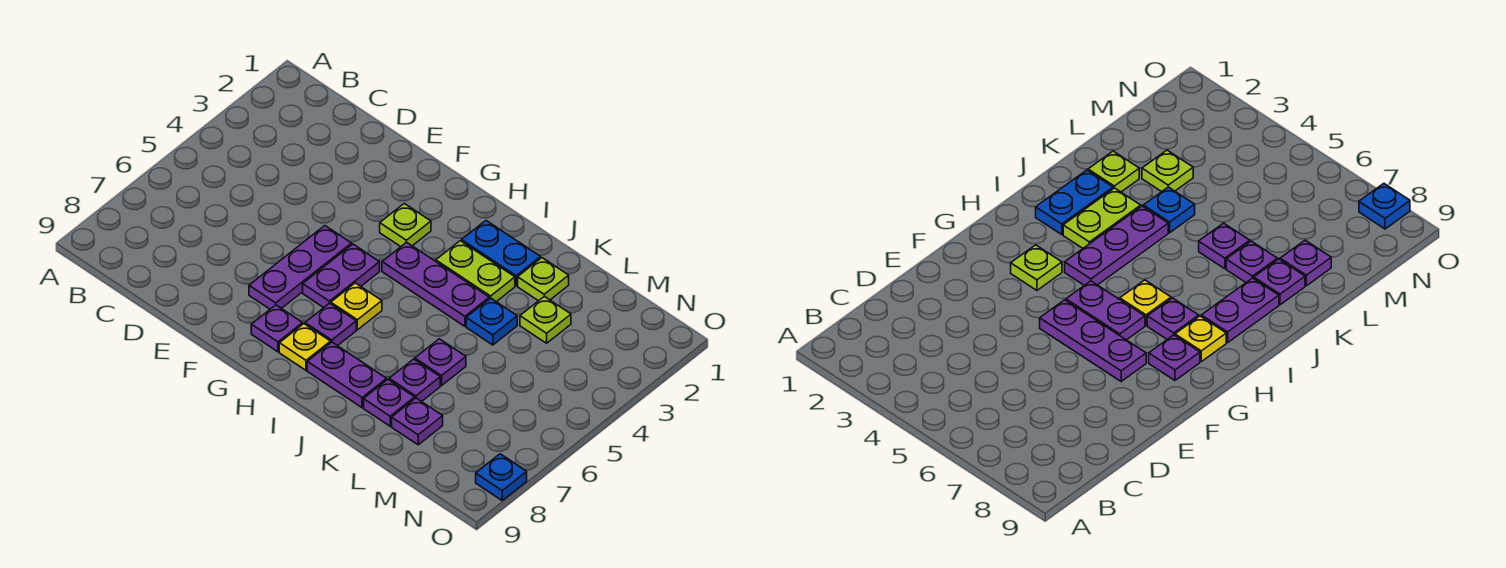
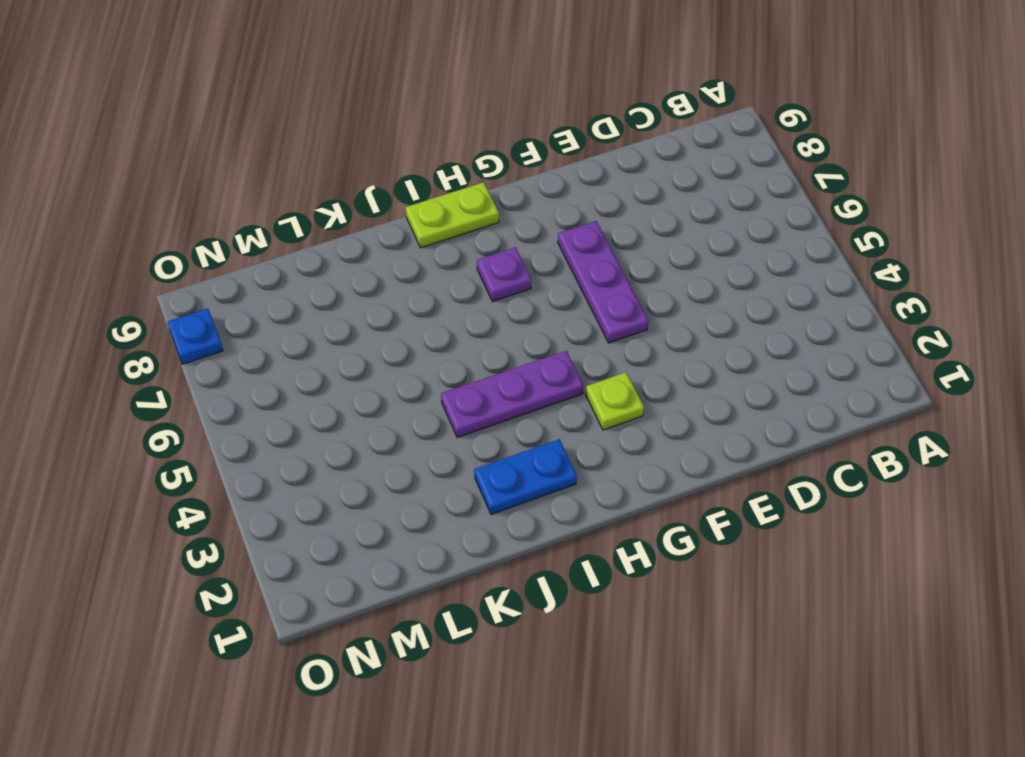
lime plate H9:I9 level 1 -> lime plate I3:J3 level 1
none -> purple plate G5:G6 level 1
none -> purple plate G8 level 1
none -> yellow plate H6 level 1

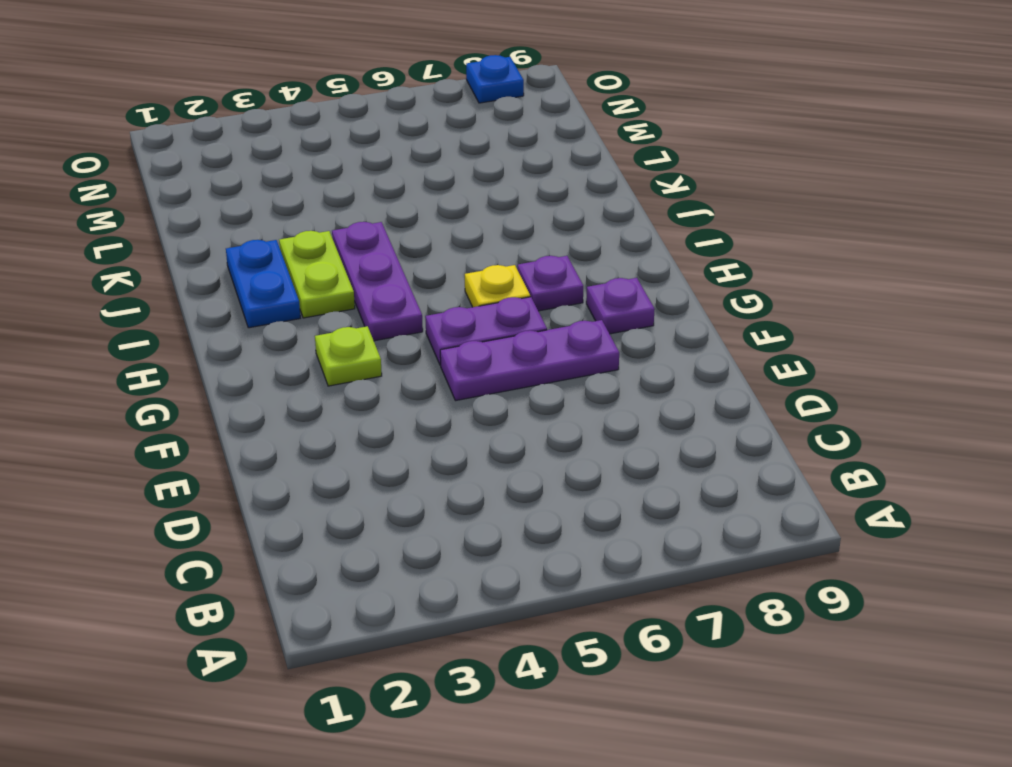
none -> yellow plate H8 level 1
none -> purple plate I8:J8 level 1
none -> lime plate K2 level 1

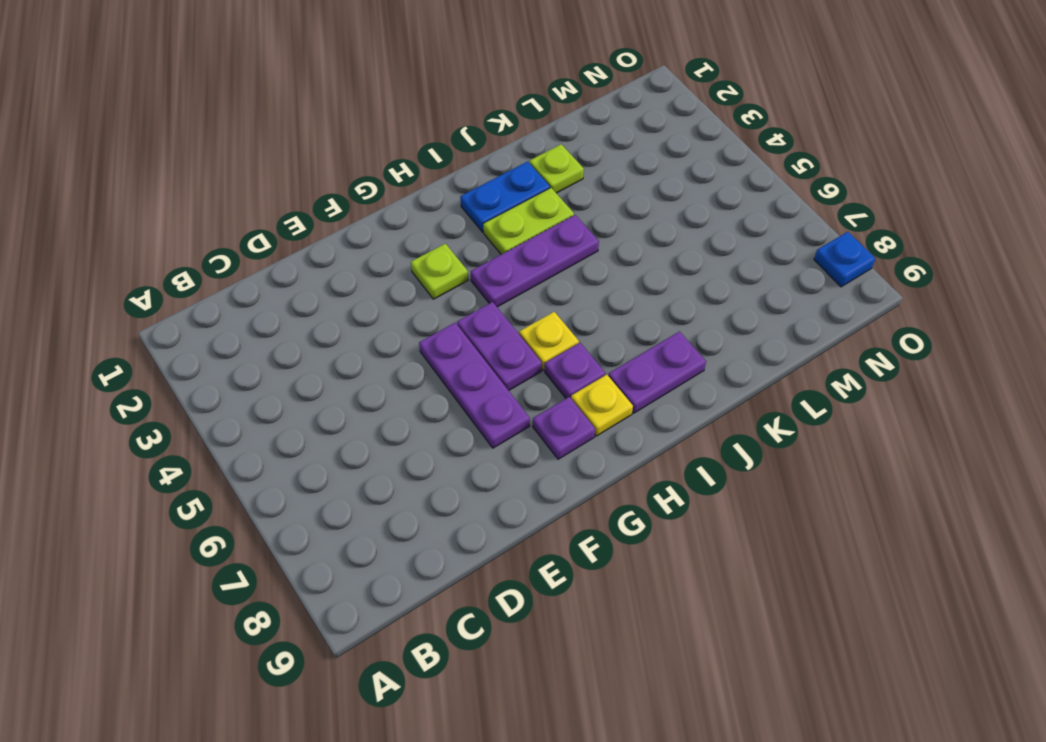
none -> blue plate K4 level 1
none -> purple plate K6 level 1
none -> purple plate K7 level 1

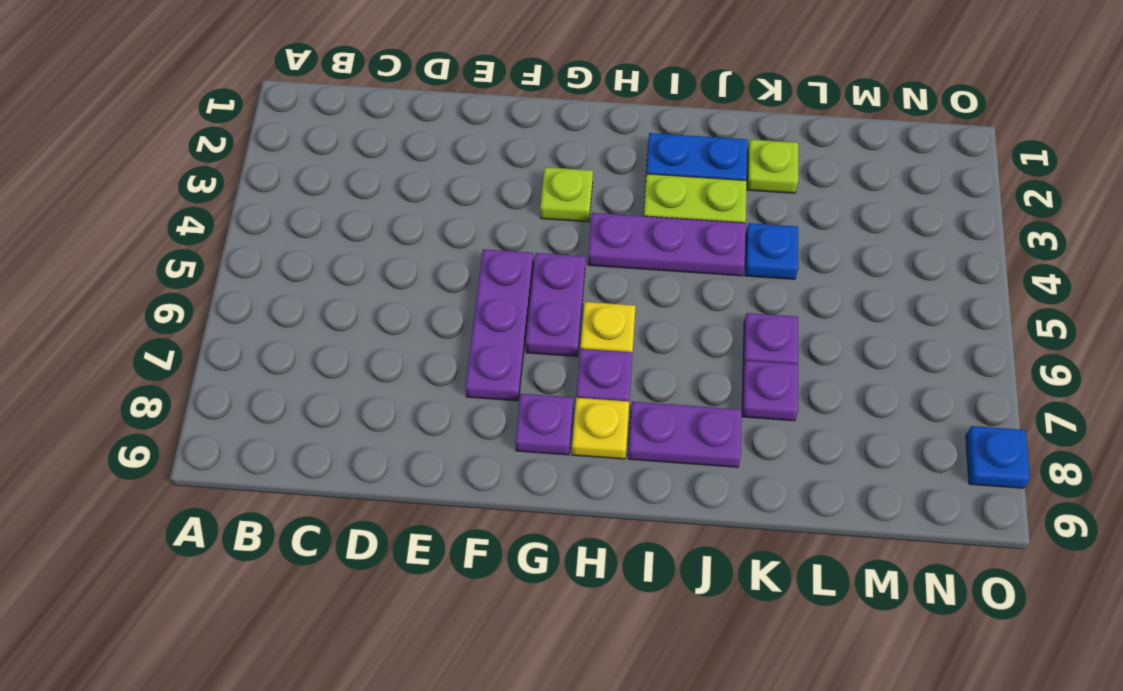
none -> purple plate K8 level 1
none -> lime plate L3 level 1
none -> purple plate L8 level 1

